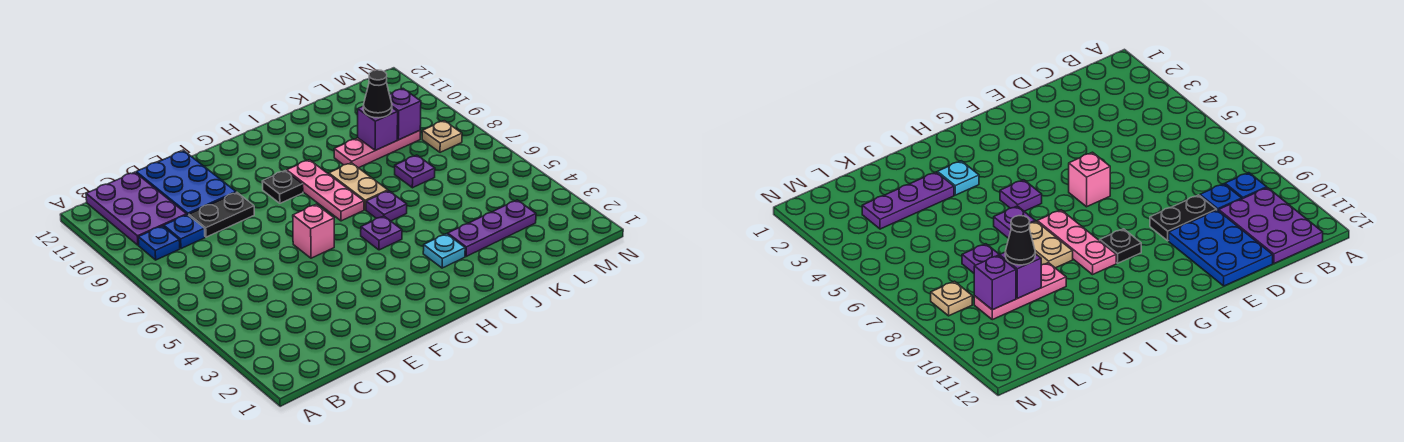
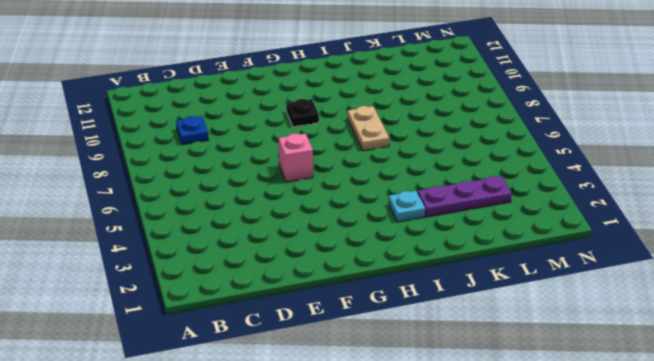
none -> blue plate B9 level 1
none -> purple plate B10:C12 level 1
none -> black plate D9:E9 level 1

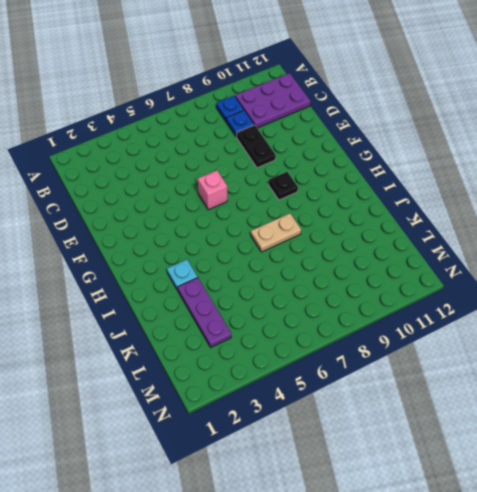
none -> blue plate D10:E12 level 1
none -> purple plate H5 level 1
none -> pink plate H7:H9 level 1

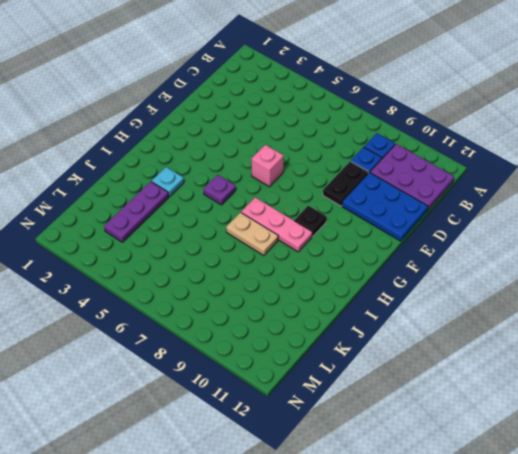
none -> purple plate I6 level 1
none -> pink plate J9:L9 level 1
none -> purple plate K7 level 1

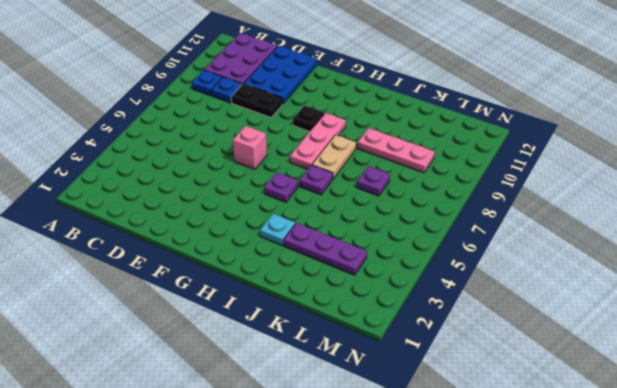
none -> tan plate M8 level 1
none -> purple brick K9 level 2
none -> purple brick L9 level 2

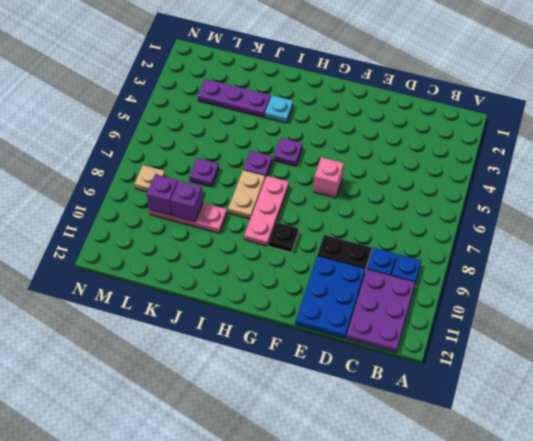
none -> black cone K9 level 3

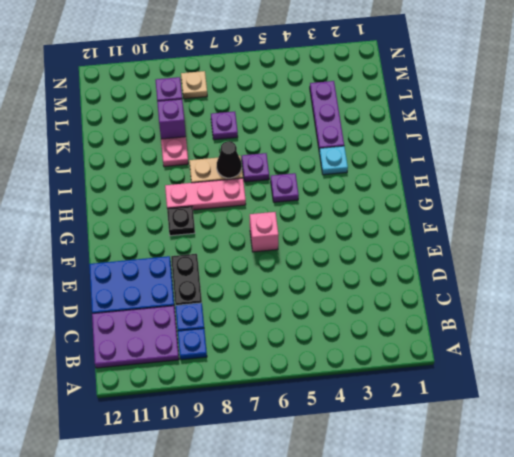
black cone I7 level 2 -> black cone K9 level 3

